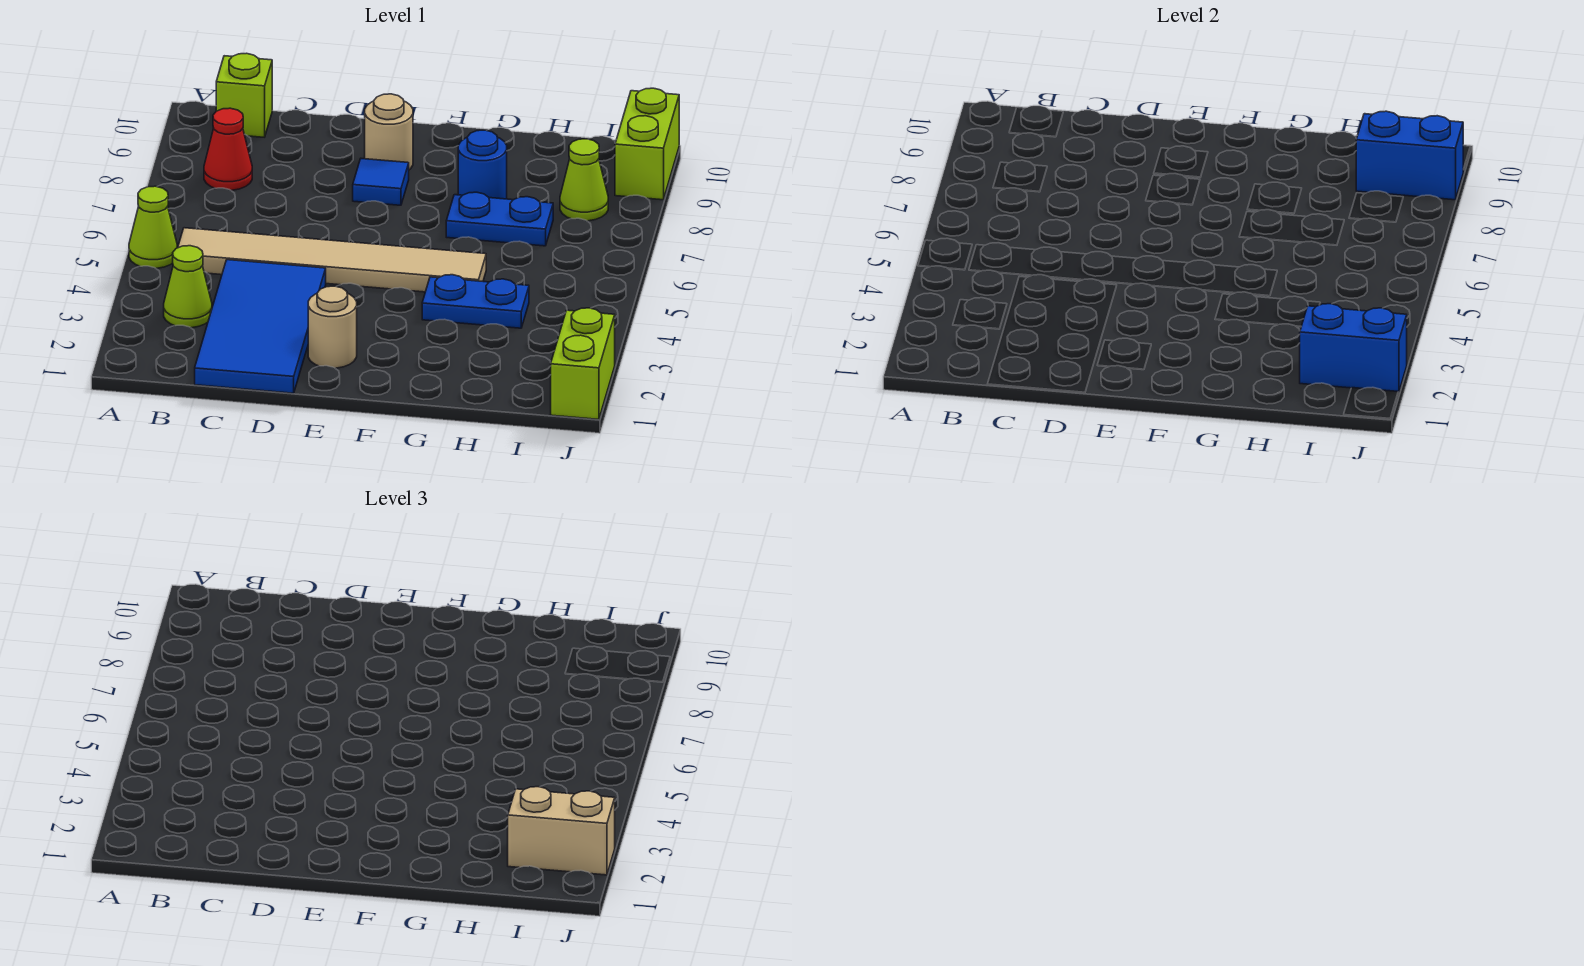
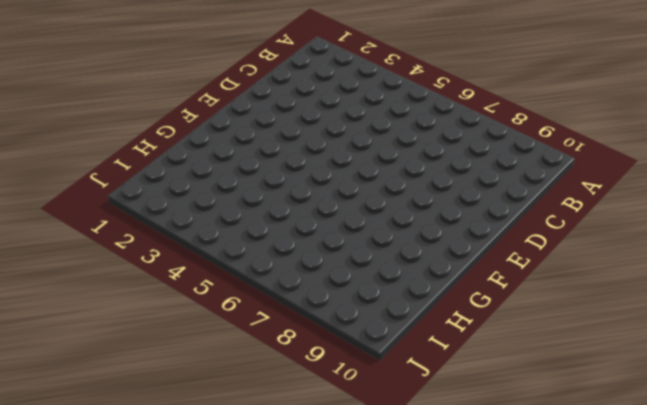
none -> lime cone A5 level 1
none -> lime cone B3 level 1
none -> tan tile B5:G5 level 1

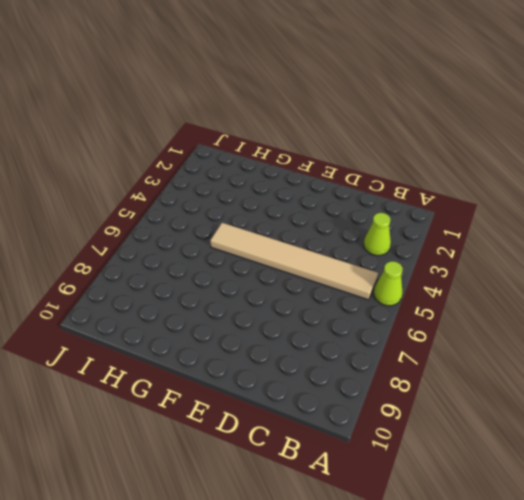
none -> red cone B8 level 1
none -> lime brick B10 level 1
none -> blue tile C1:D4 level 1

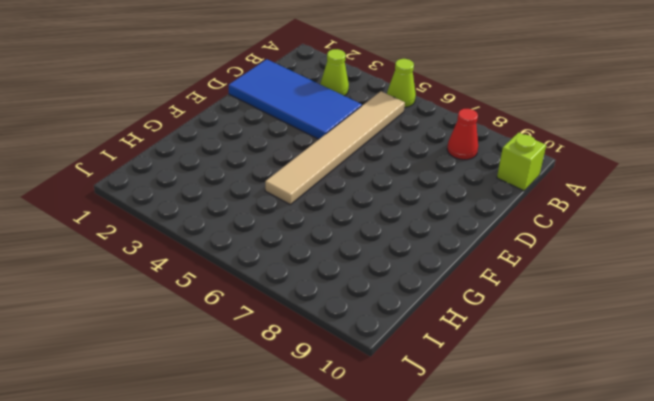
none -> tan round brick E2 level 1
none -> blue tile E8 level 1
none -> tan round brick E9 level 1

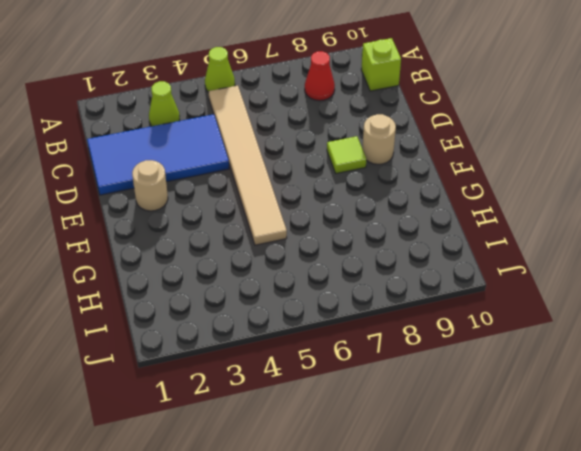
lime tile E8 level 1 -> blue tile E8 level 1
none -> blue plate G4:H4 level 1
none -> blue plate G7:H7 level 1
none -> blue round brick G8 level 1

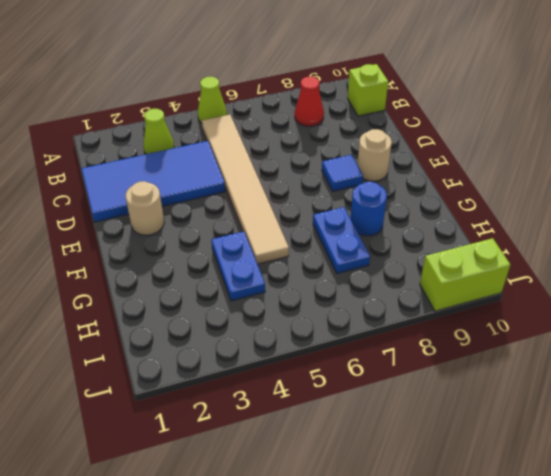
none -> lime cone I8 level 1
none -> lime brick J1:J2 level 1
none -> blue brick I2:J2 level 2

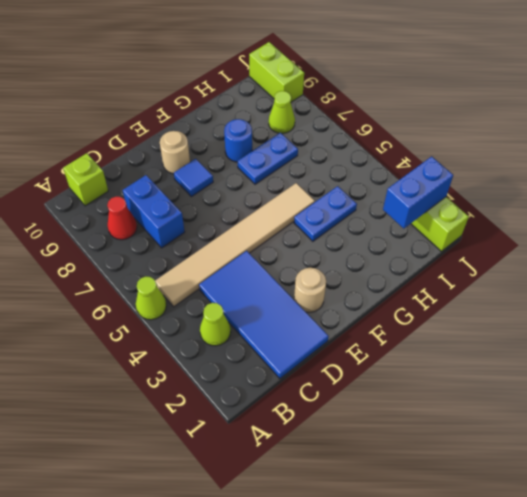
blue brick C7:C8 level 1 -> blue brick I9:J9 level 2
none -> tan brick I2:J2 level 3

